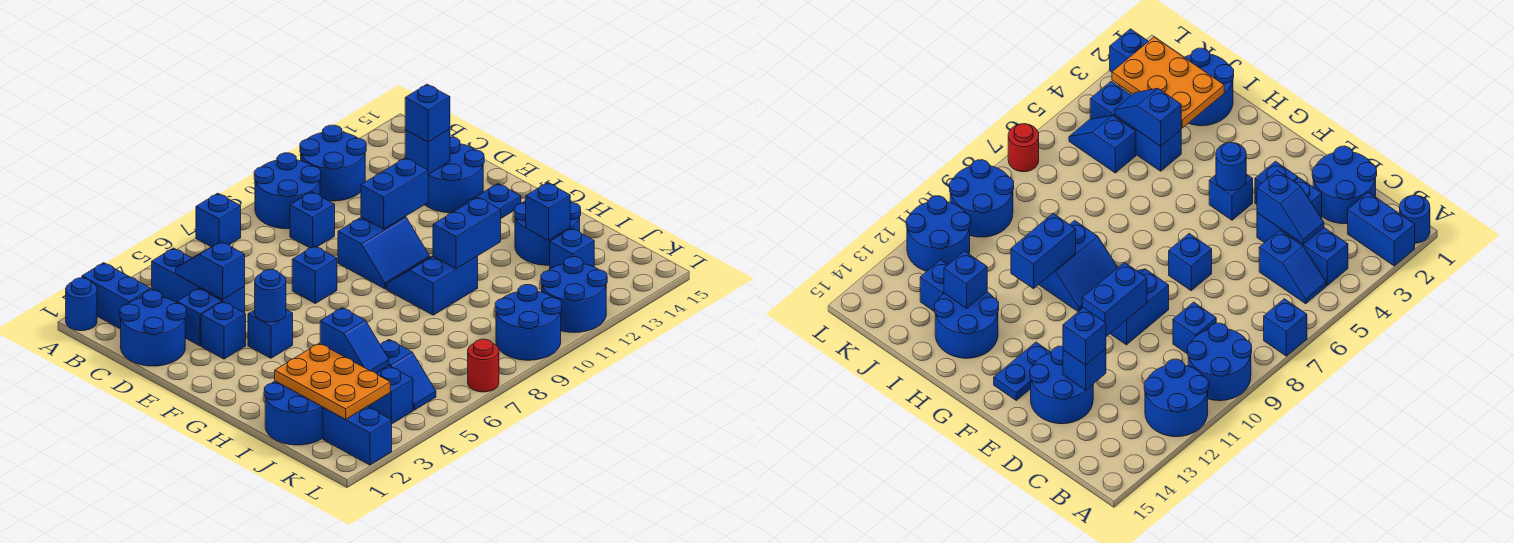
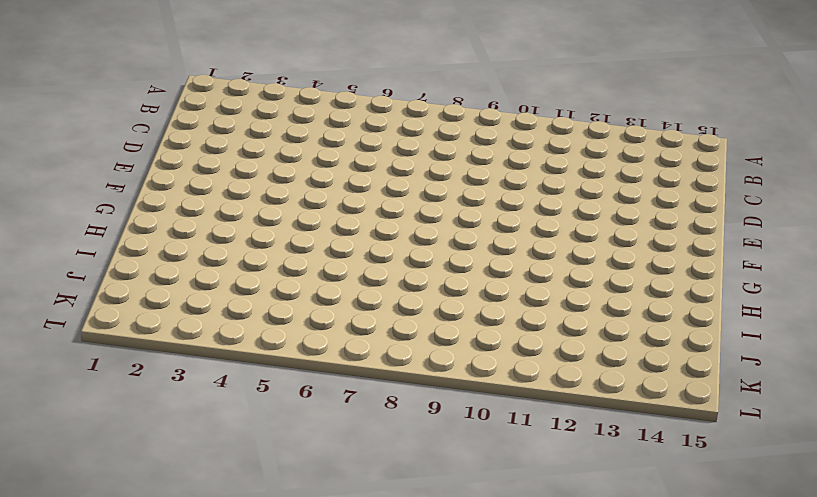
none -> blue round brick A1 level 1
none -> blue brick A2:B2 level 1
none -> blue brick A7 level 1
none -> blue round brick A9:B10 level 1

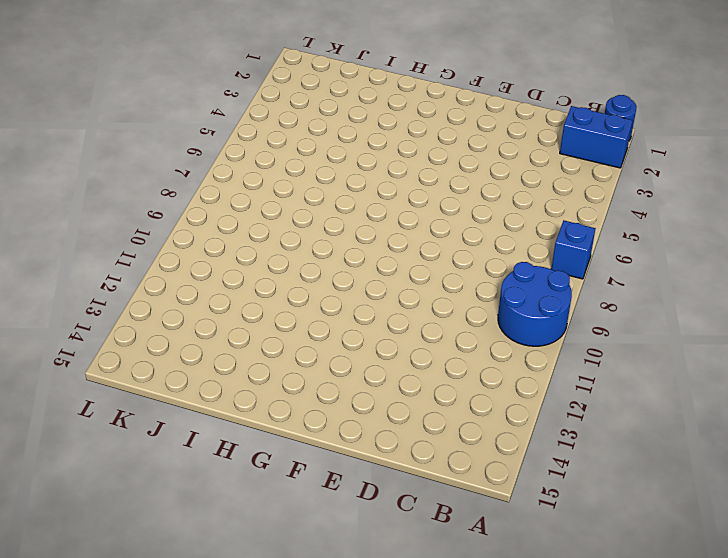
none -> blue round brick A11:B12 level 1
none -> blue brick B4:D4 level 1
none -> blue slope B5:C5 level 1 top C
none -> blue round brick C1:D2 level 1

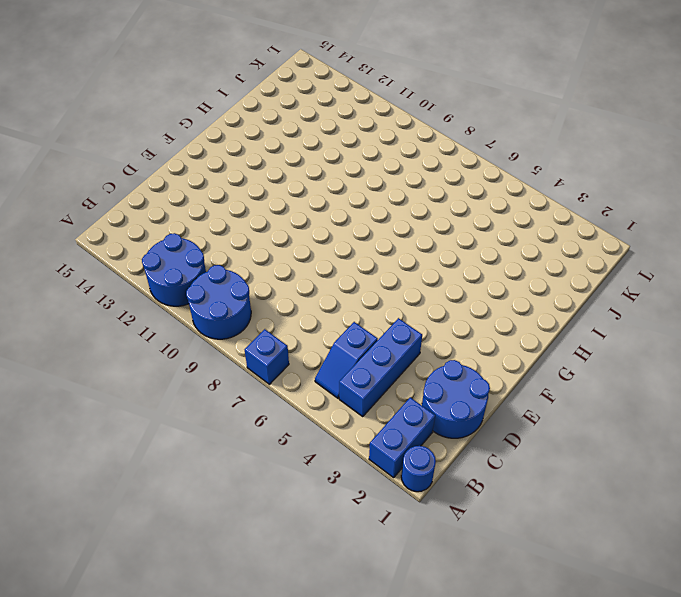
none -> blue brick C9 level 1
none -> blue brick D3 level 1
none -> blue round brick D13:E14 level 1
none -> blue brick E3 level 1

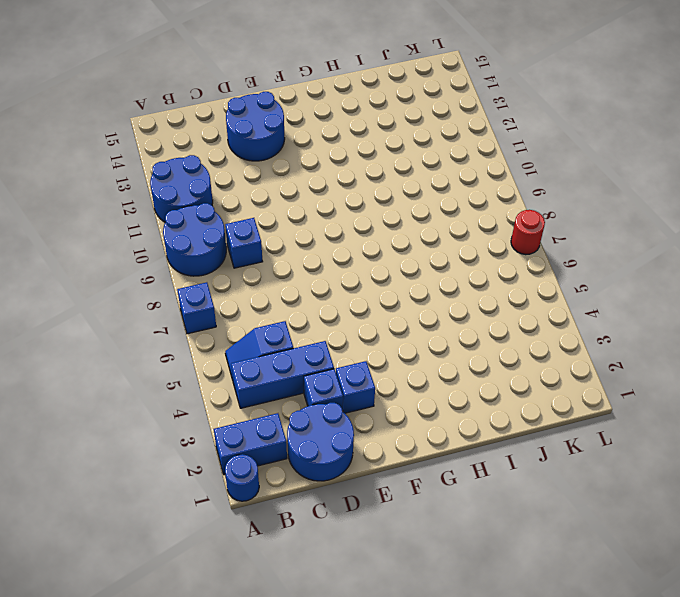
none -> blue brick E7 level 1
none -> blue slope E9:F10 level 1 top E
none -> blue brick F4 level 1
none -> blue plate F13:F14 level 1

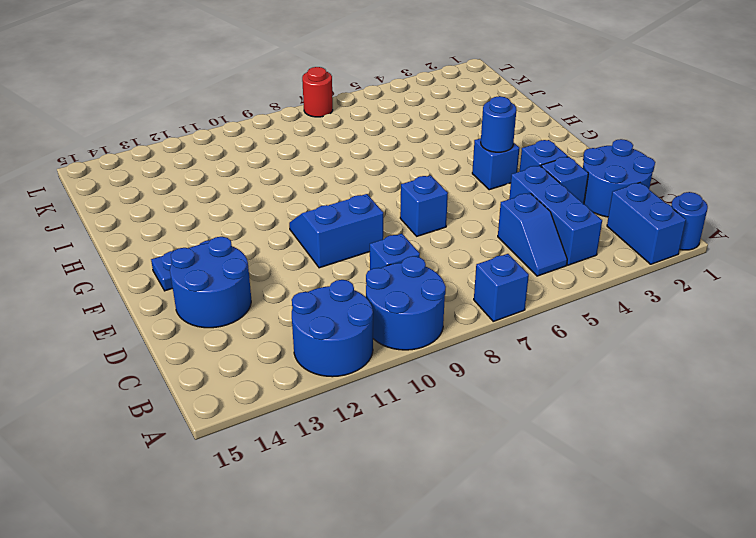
none -> blue slope G9:H10 level 1 top H
none -> blue round brick H13:I14 level 1
none -> blue round brick I1:J2 level 1
none -> blue brick I4:K4 level 1

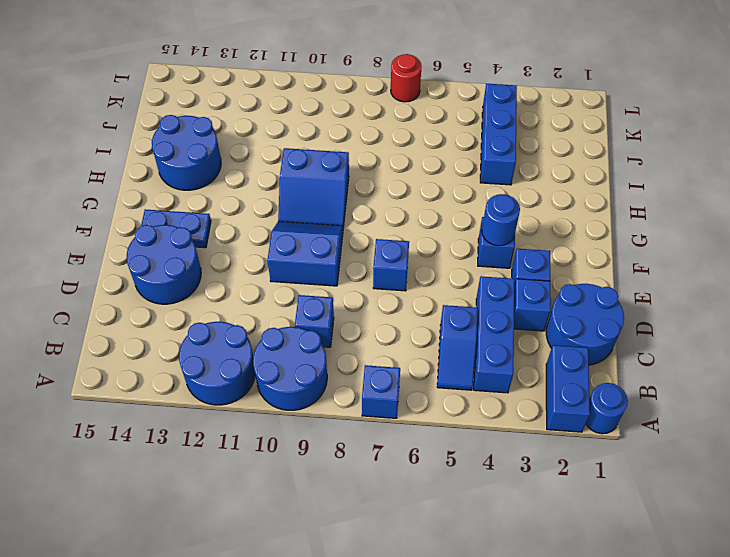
none -> blue round brick I1:J2 level 1
none -> blue slope J5:K5 level 1 top J
none -> blue brick J13 level 1
none -> blue brick K2:L2 level 1

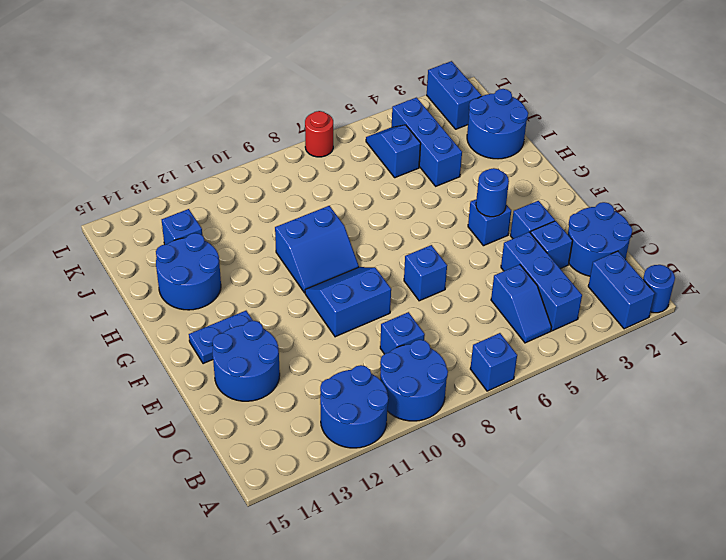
none -> blue round brick K9:L10 level 1
none -> blue round brick K11:L12 level 1
none -> blue slope C4:D4 level 2 top D
none -> blue brick D13 level 2

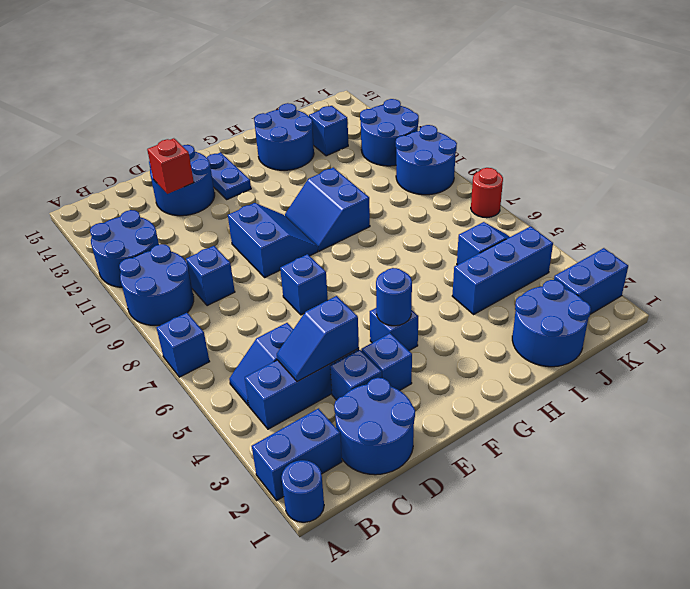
red brick D13 level 2 -> blue brick D13 level 2
none -> blue brick E10:E11 level 2
none -> blue brick H10:H11 level 2
none -> orange plate I2:K3 level 2
none -> blue slope I4:J4 level 2 top I

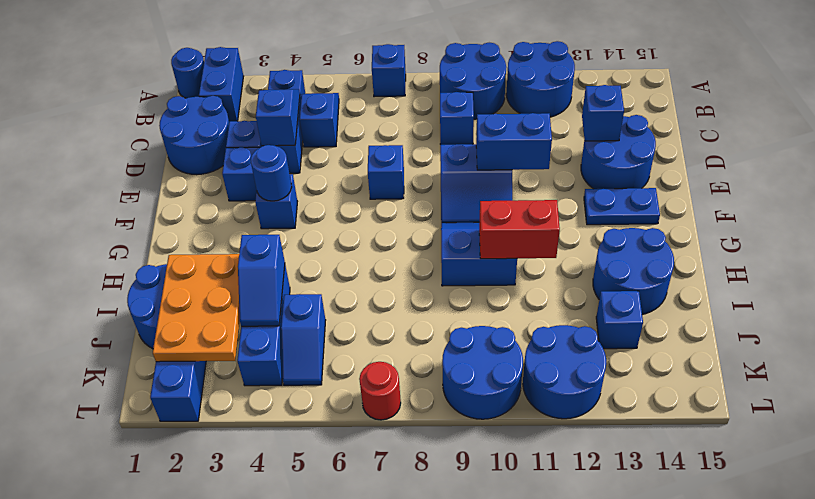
red brick H10:H11 level 2 -> blue brick H10:H11 level 2
none -> blue brick I13 level 2
none -> blue brick D13 level 3

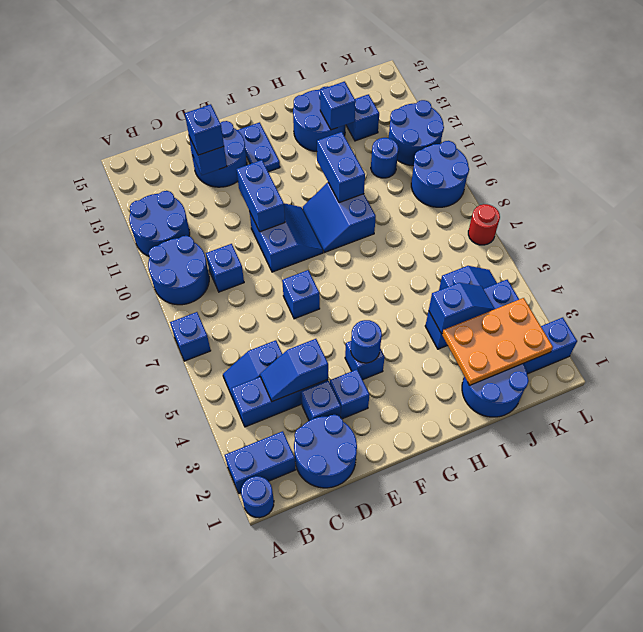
blue round brick J11 level 1 -> none

